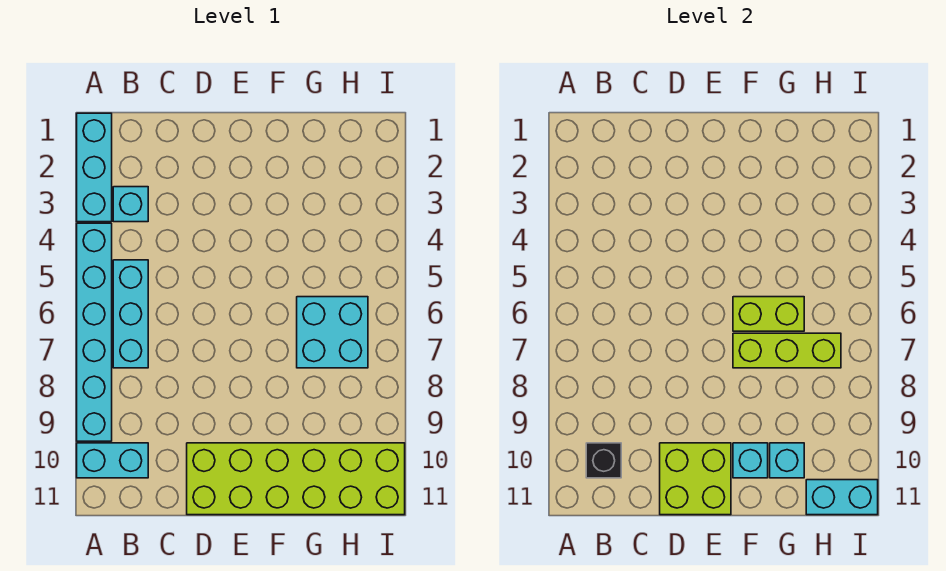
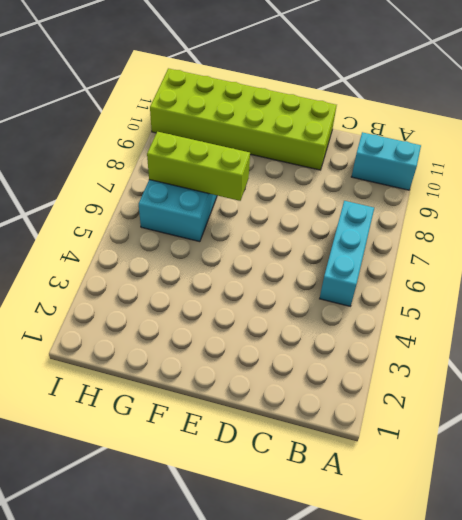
none -> cyan brick A1:A3 level 1
none -> cyan brick A4:A9 level 1
none -> cyan brick B3 level 1

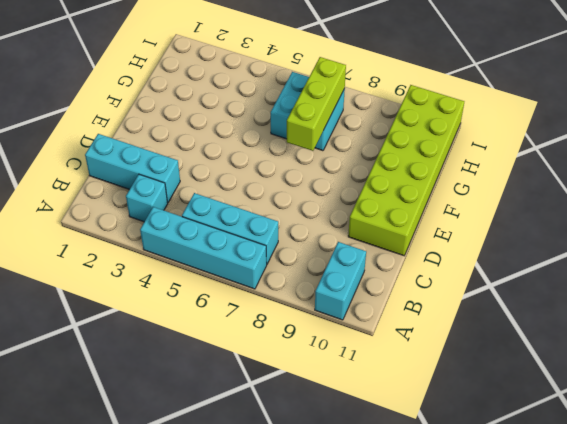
cyan brick A4:A7 level 1 -> cyan brick A4:A9 level 1
cyan brick C1:C3 level 1 -> cyan brick A1:A3 level 1
none -> black brick B10 level 2
none -> lime brick D10:E11 level 2
none -> lime brick F6:G6 level 2

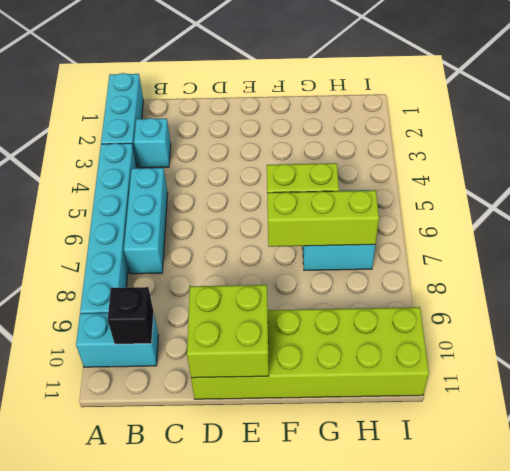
none -> cyan brick F10 level 2
none -> cyan brick G10 level 2
none -> cyan brick H11:I11 level 2

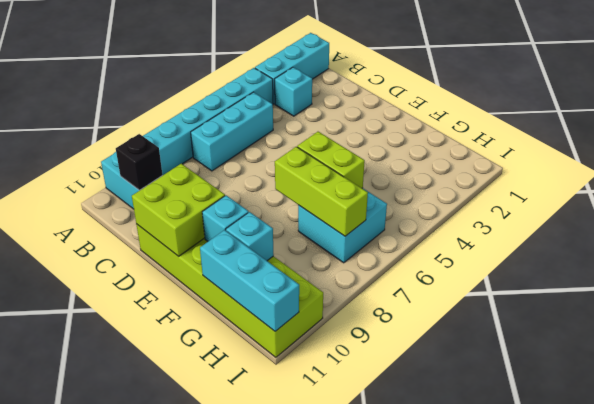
cyan brick G11:I11 level 2 -> cyan brick H11:I11 level 2

